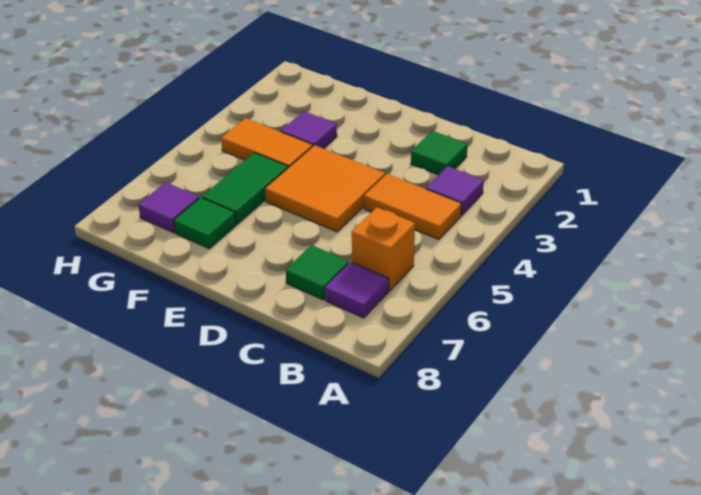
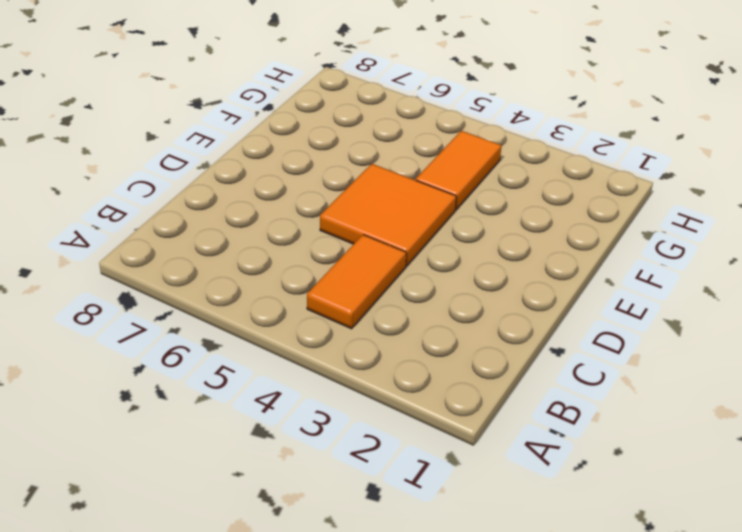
none -> purple tile B3 level 1
none -> orange brick B6 level 1
none -> purple tile B7 level 1

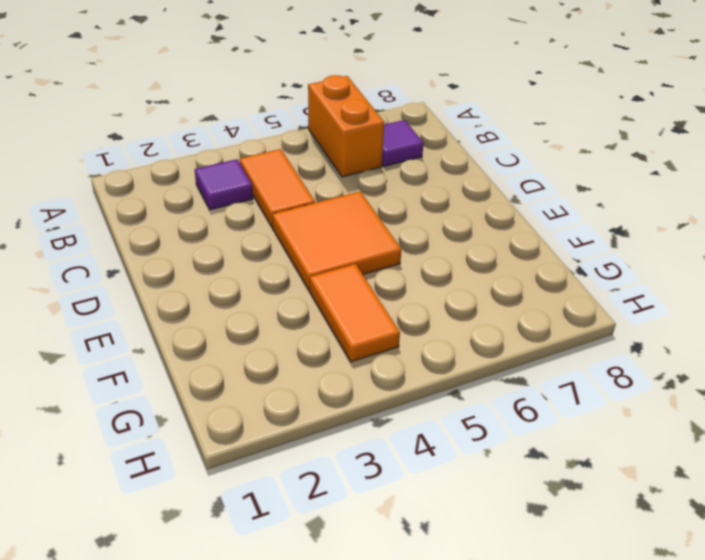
orange brick A6:B6 level 1 -> orange brick B6 level 1
none -> green tile C2 level 1
none -> green tile C7 level 1
none -> purple tile F3 level 1

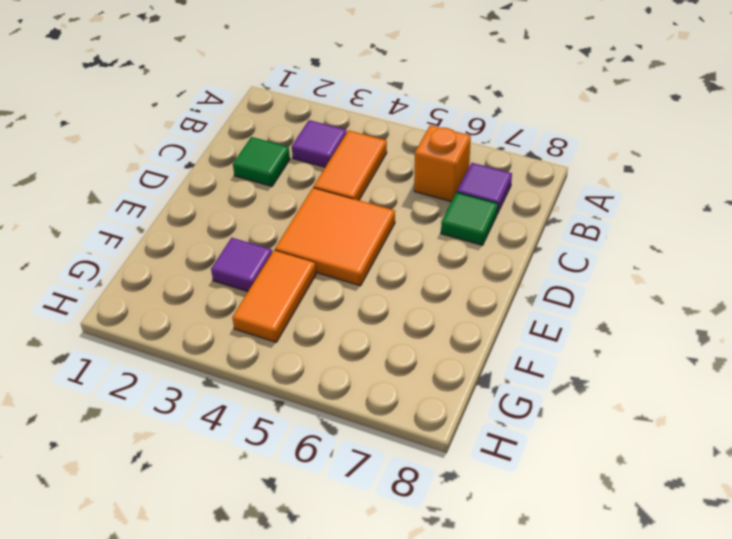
none -> green tile F5:F6 level 1
none -> green tile F7 level 1
none -> purple tile G7 level 1

